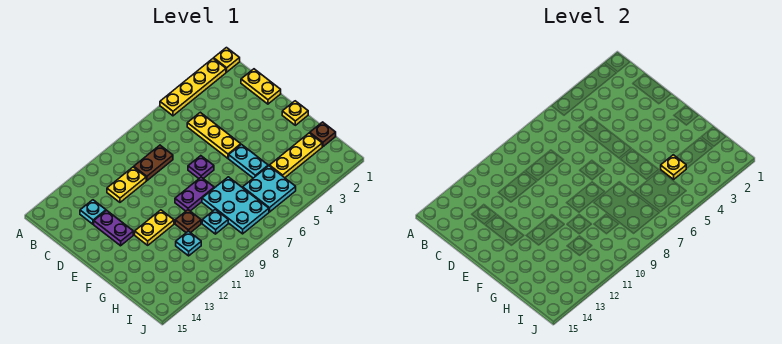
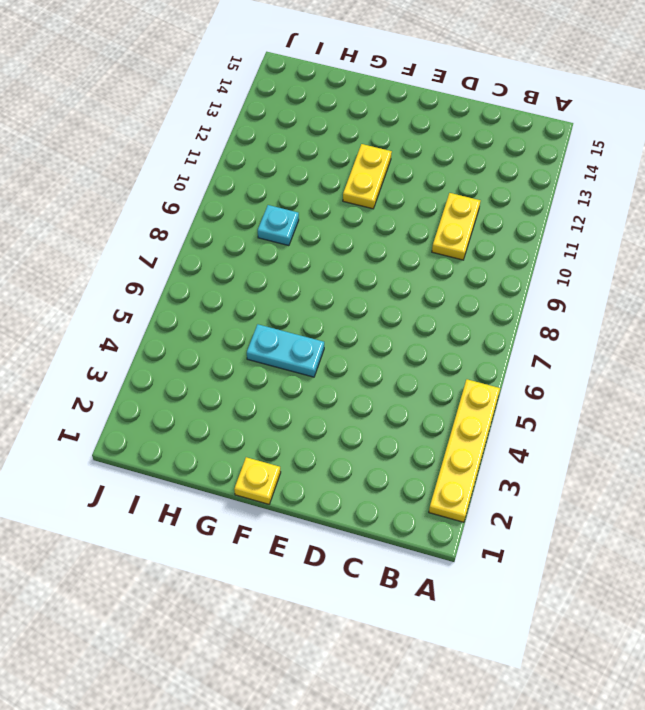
none -> yellow plate A1 level 1
none -> yellow plate C1:D1 level 1
none -> yellow plate C5:E5 level 1

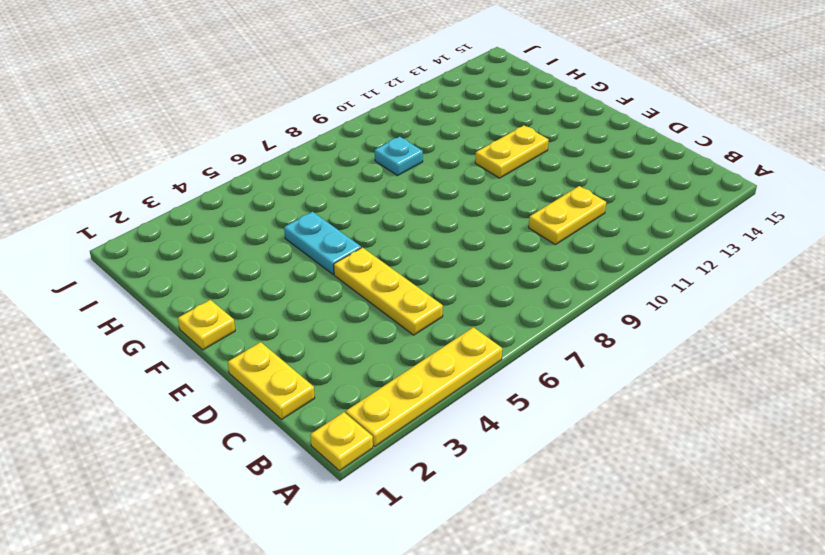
none -> brown plate C8:C9 level 1
none -> cyan plate C13 level 1
none -> purple plate D13:E13 level 1

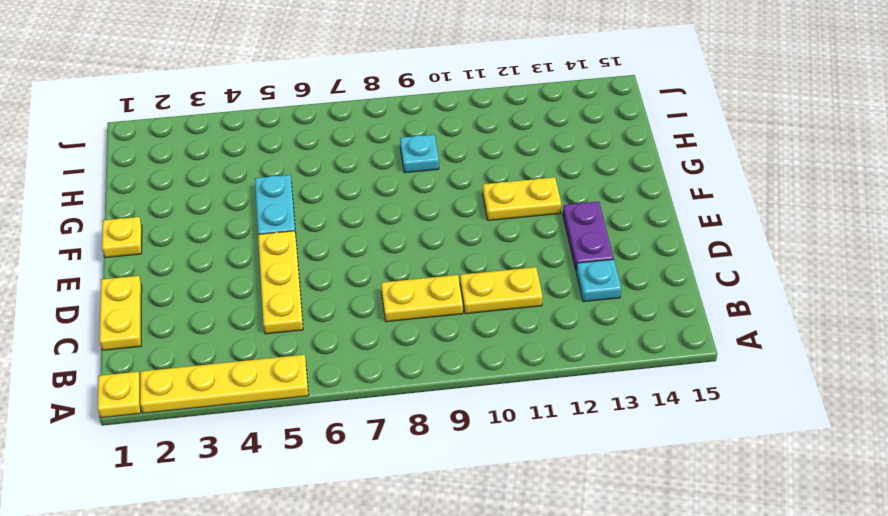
yellow plate C8:C9 level 1 -> brown plate C8:C9 level 1
none -> purple plate E7 level 1
none -> purple plate F8:F9 level 1
none -> cyan plate G7:I8 level 1

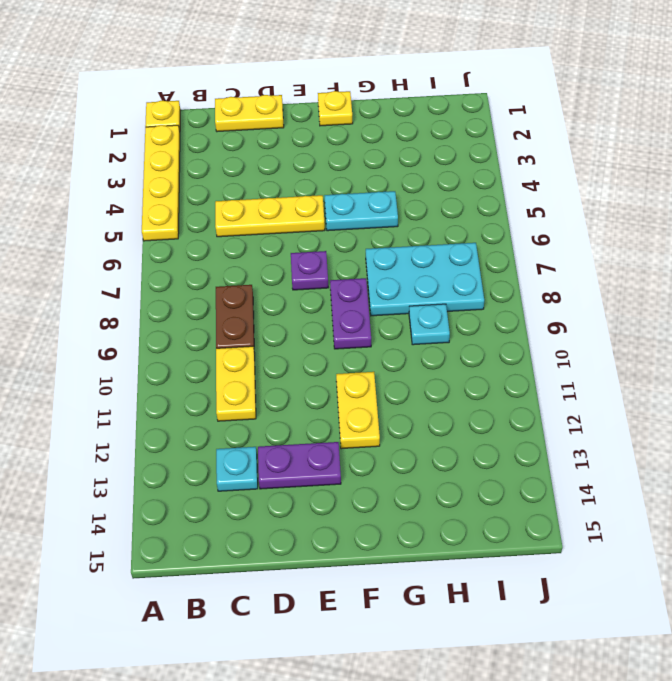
none -> brown plate G10 level 1
none -> brown plate H1 level 1
none -> yellow plate H2:H4 level 1

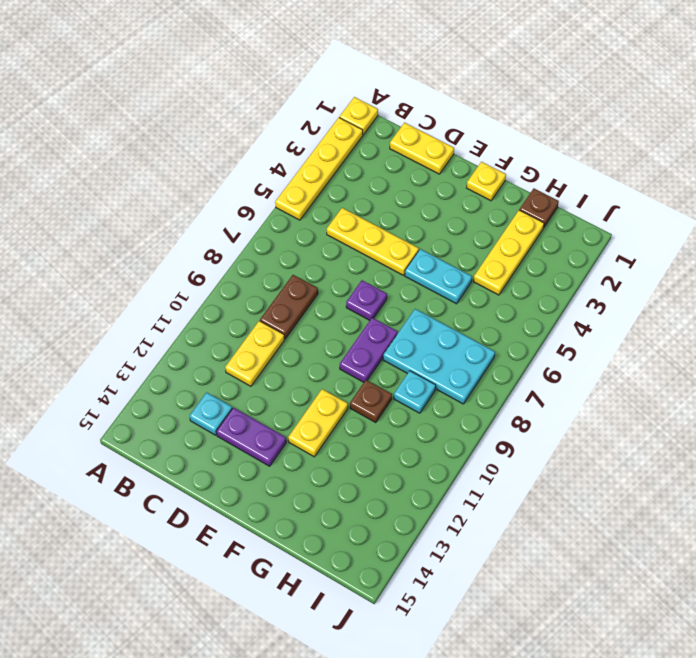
none -> cyan plate H5:I6 level 1
none -> cyan plate H11 level 1
none -> yellow plate H4 level 2

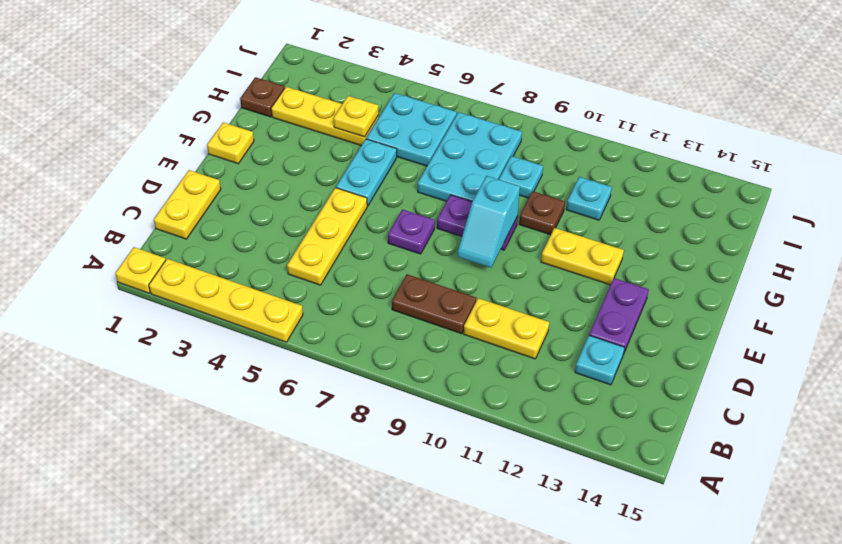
cyan slope E9:F9 level 2 top F -> none

